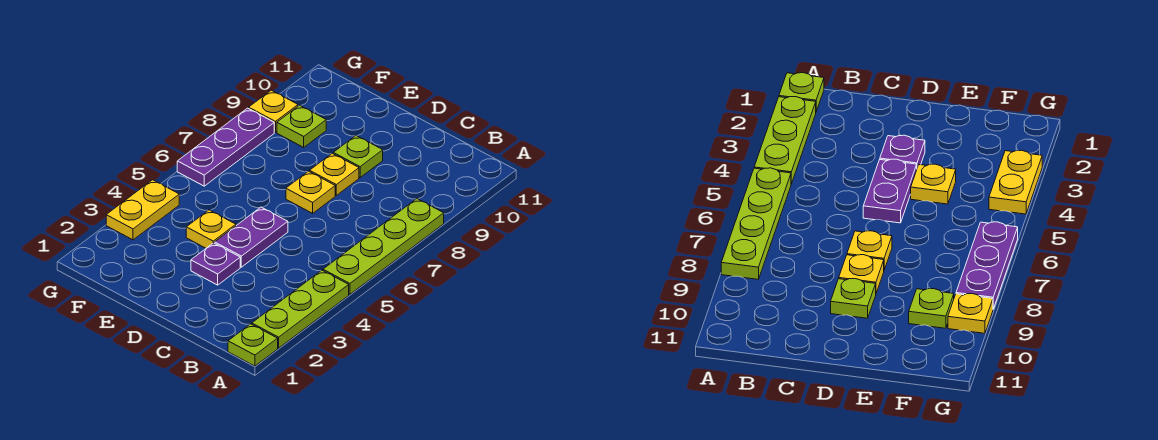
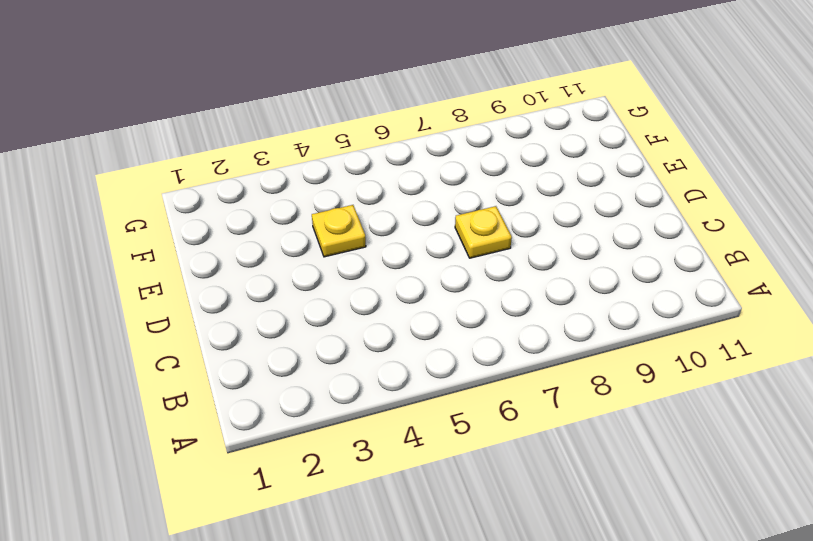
none -> lime plate A1 level 1
none -> lime plate A2:A4 level 1
none -> lime plate A5:A8 level 1

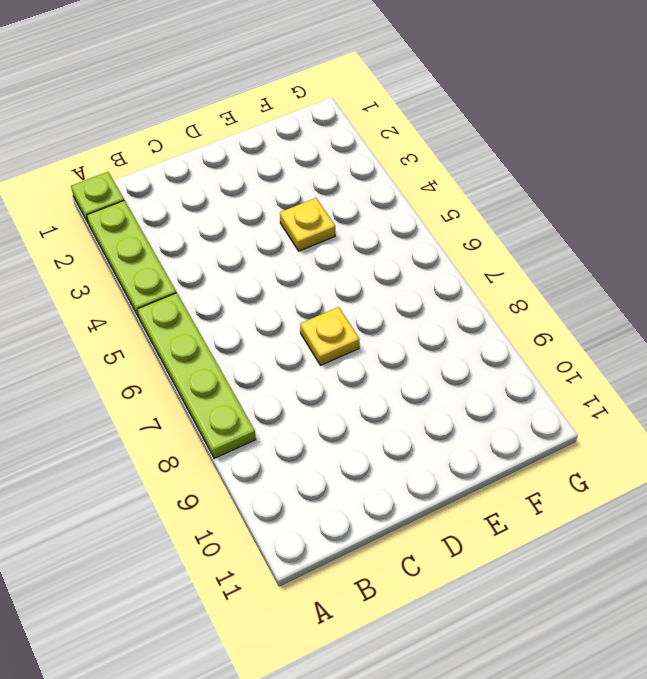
none -> purple plate D3 level 1
none -> purple plate D4:D5 level 1
none -> yellow plate D8 level 1

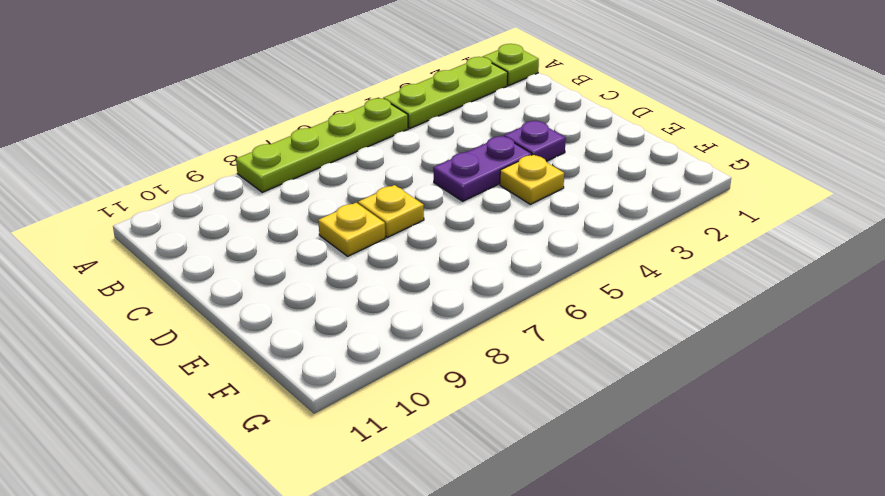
none -> lime plate D9 level 1
none -> lime plate F9 level 1
none -> yellow plate G3:G4 level 1

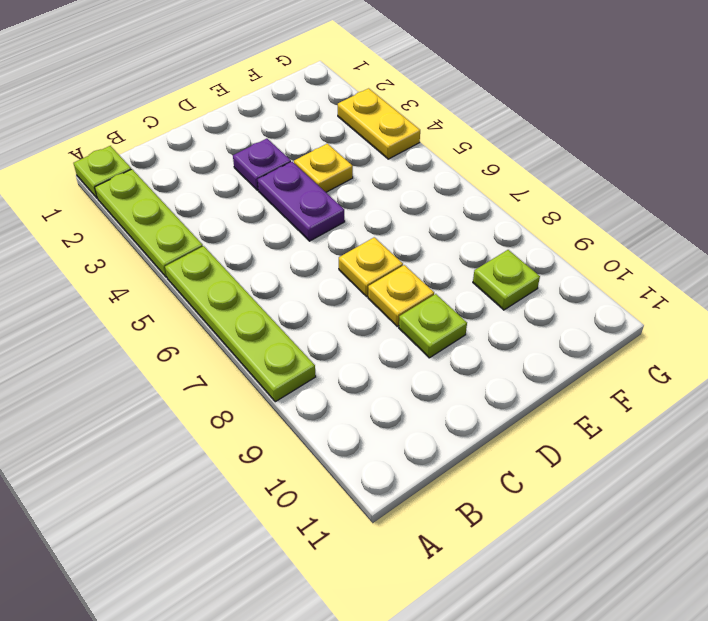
none -> purple plate G6:G8 level 1
none -> yellow plate G9 level 1

